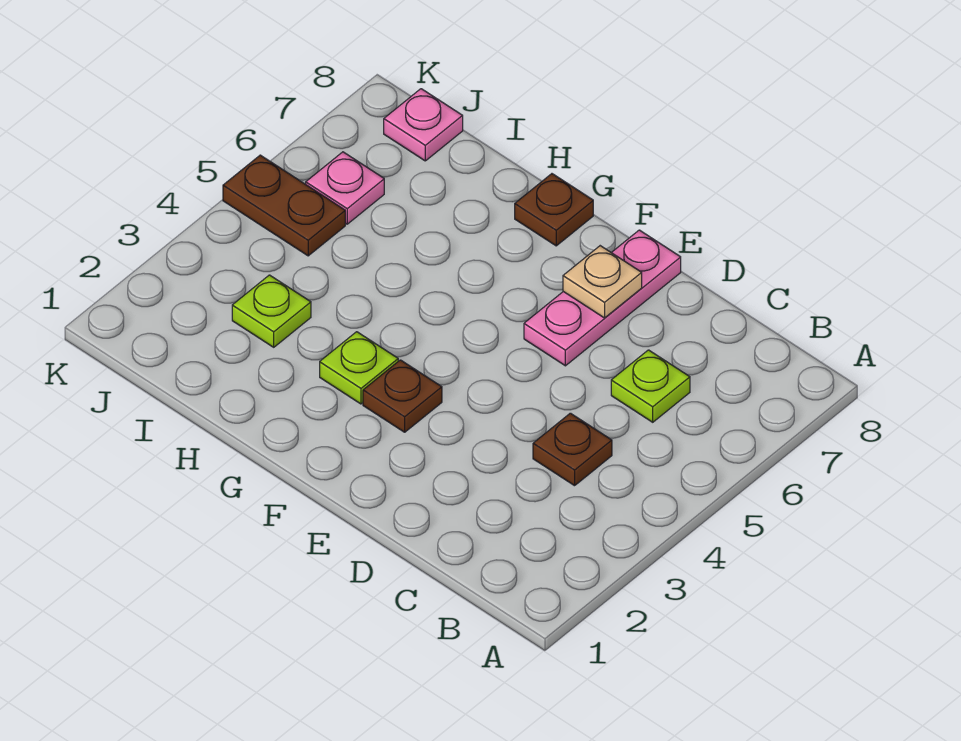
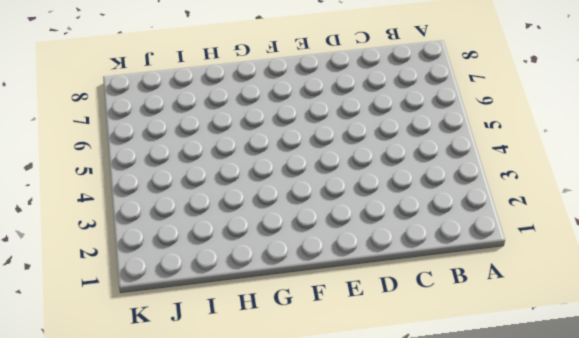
none -> brown plate C4 level 1
none -> lime plate C6 level 1

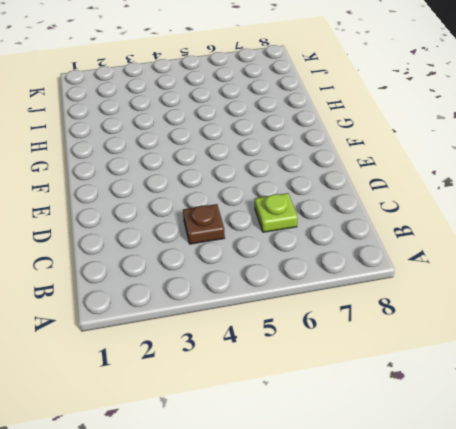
none -> pink plate E6:E8 level 1
none -> brown plate F3 level 1

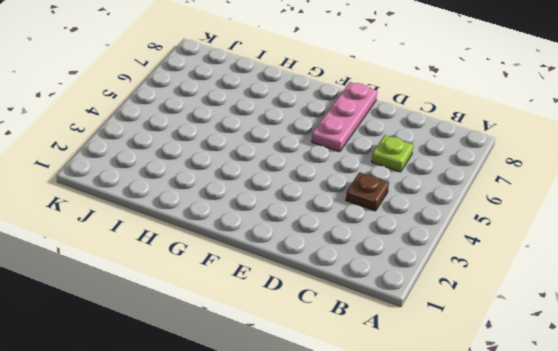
none -> brown plate F3 level 1
none -> lime plate G3 level 1

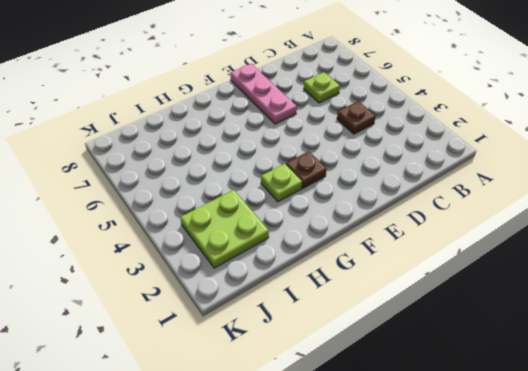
lime plate I2:J3 level 1 -> lime plate I3 level 1
none -> brown plate G8 level 1
none -> brown plate J5:K5 level 1

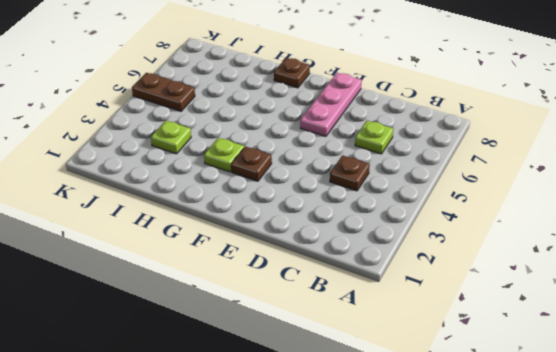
none -> pink plate J6 level 1
none -> pink plate J8 level 1

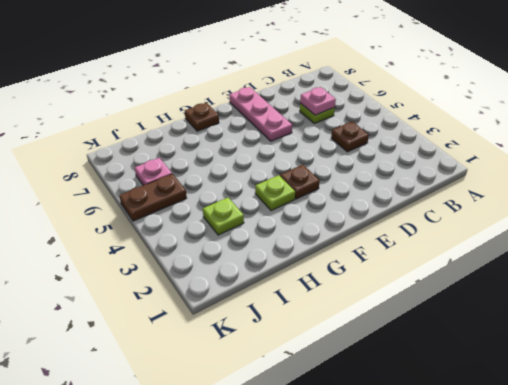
pink plate C6 level 2 -> pink plate J8 level 1
none -> tan plate E7 level 2

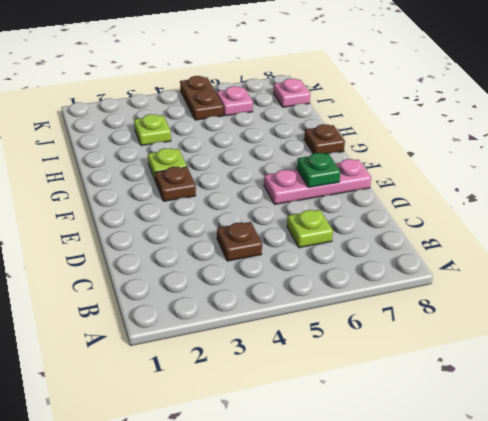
green plate E7 level 2 -> tan plate E7 level 2

